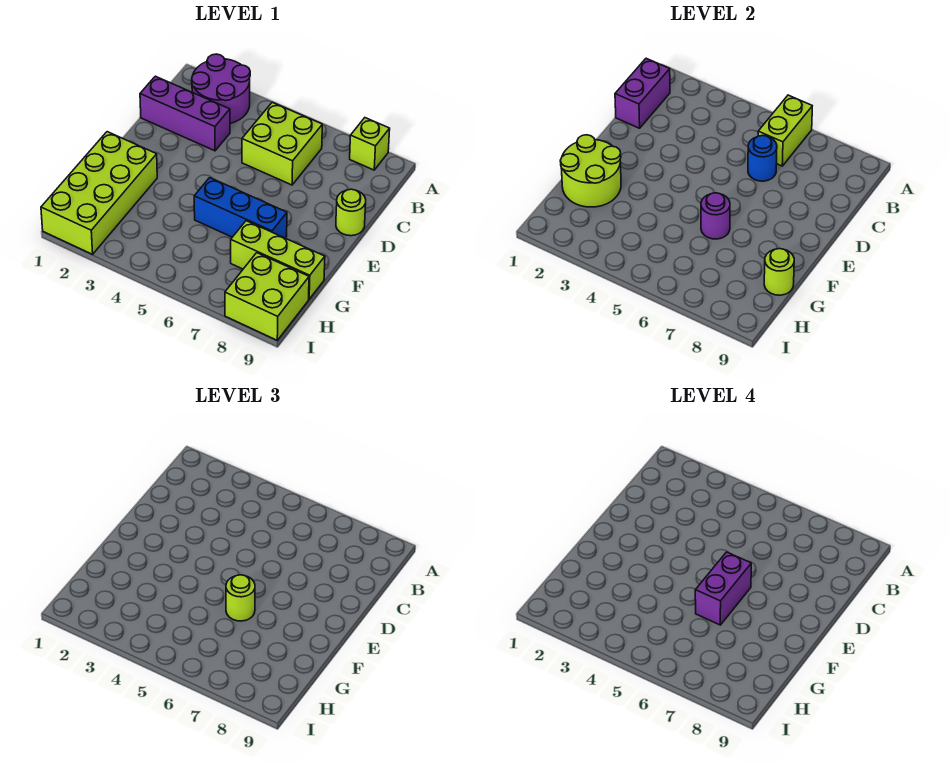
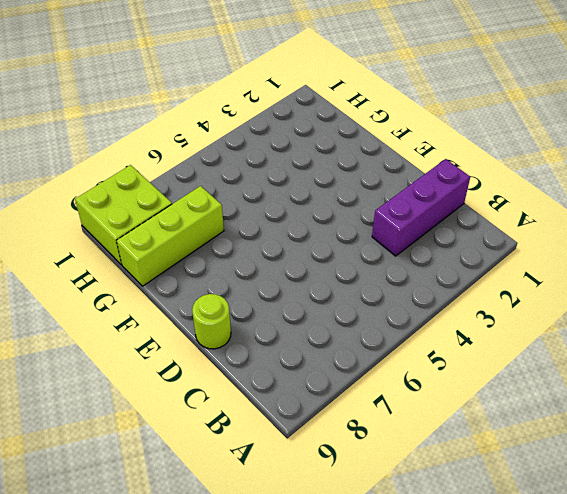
none -> purple round brick A2:B3 level 1
none -> lime brick A8 level 1
none -> lime brick B5:C6 level 1

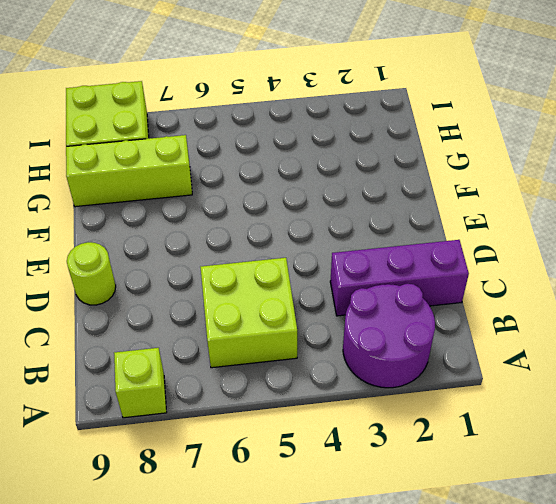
none -> lime brick F1:I2 level 1
none -> blue brick F5:F7 level 1
none -> lime brick A6:B6 level 2

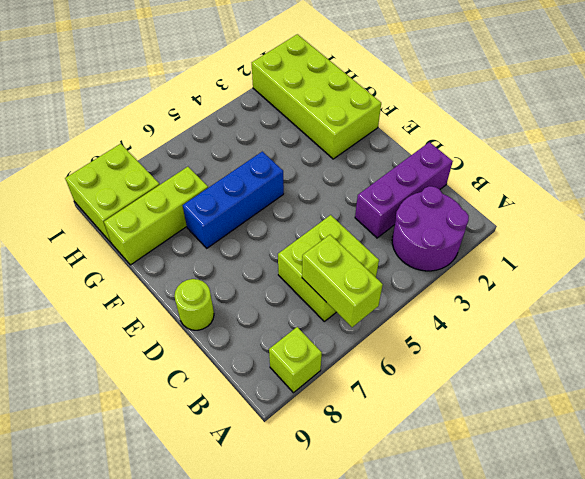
none -> purple brick B1:C1 level 2
none -> blue round brick C6 level 2
none -> lime round brick F1:G2 level 2

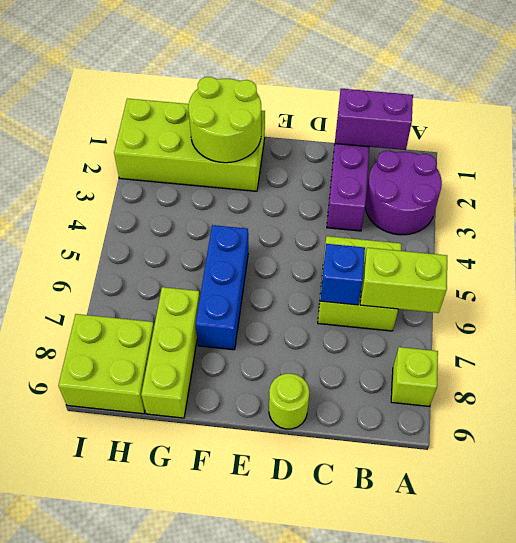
blue brick C6 level 2 -> blue round brick C6 level 2
none -> purple round brick F6 level 2
none -> lime round brick G9 level 2
none -> lime round brick F6 level 3

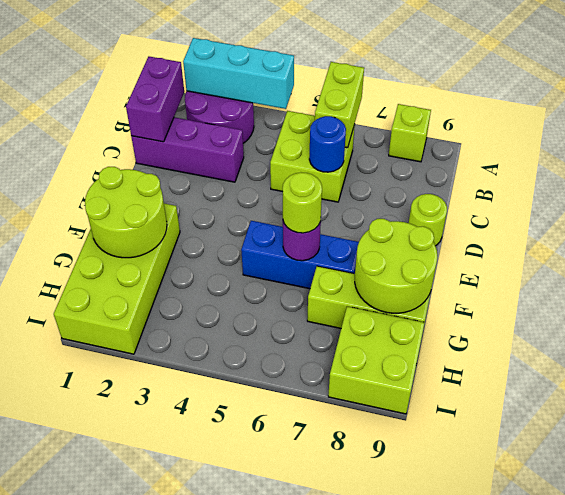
cyan brick A2:A4 level 2 -> none
lime round brick F8:G9 level 2 -> lime round brick G9 level 2
none -> purple brick E6:F6 level 4

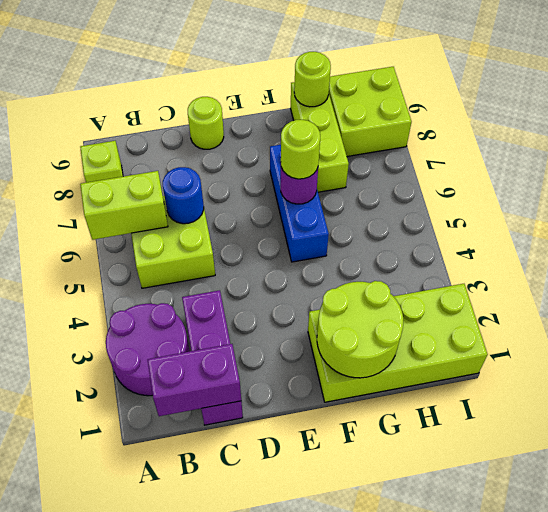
none -> purple brick E6:F6 level 4

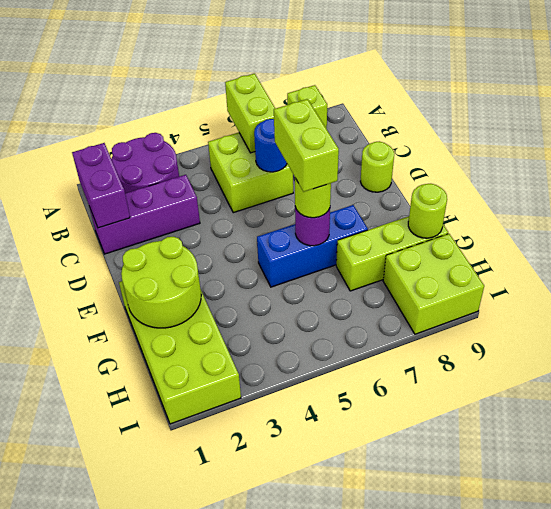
lime brick E6:F6 level 4 -> purple brick E6:F6 level 4

